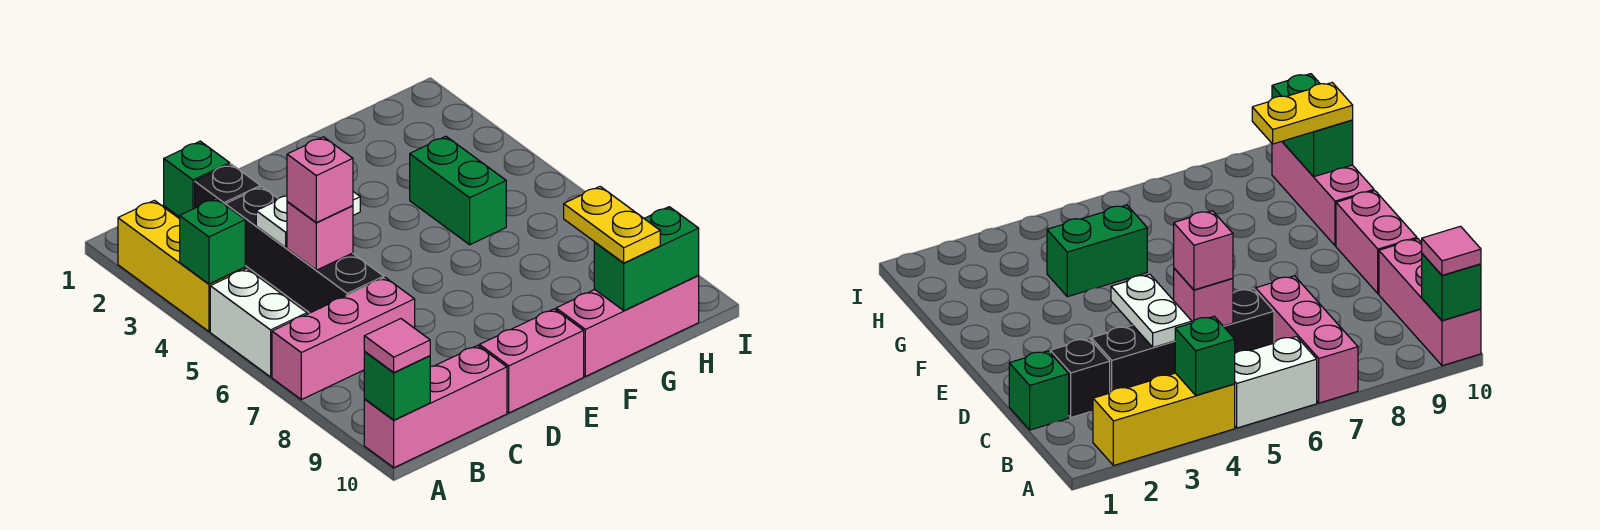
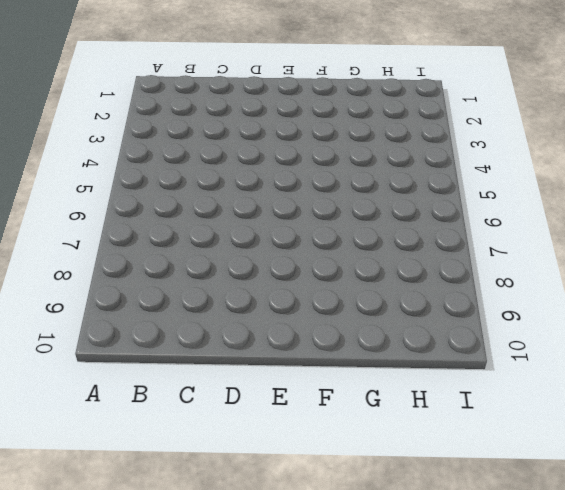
none -> yellow brick A2:A4 level 1
none -> white brick A5:A6 level 1
none -> pink brick A7:C7 level 1

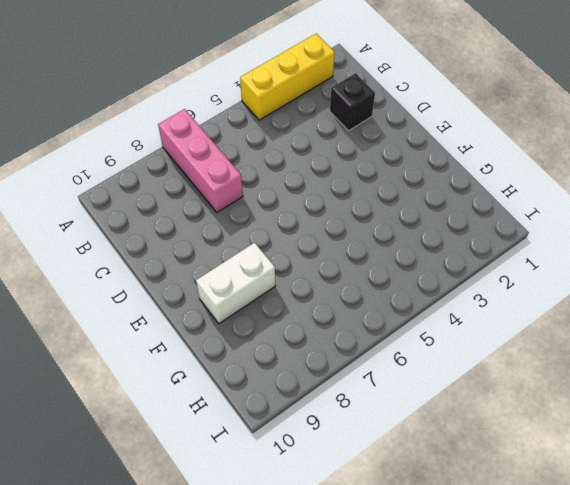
white brick F8:F9 level 1 -> white brick A5:A6 level 1
none -> pink brick A10:C10 level 1
none -> green brick C1 level 1
none -> black brick C3:C6 level 1

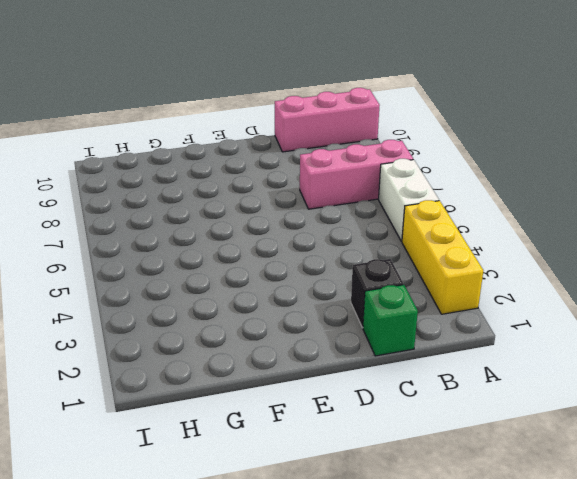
none -> black brick C3:C6 level 1
none -> pink brick D10:E10 level 1
none -> pink brick F10:H10 level 1

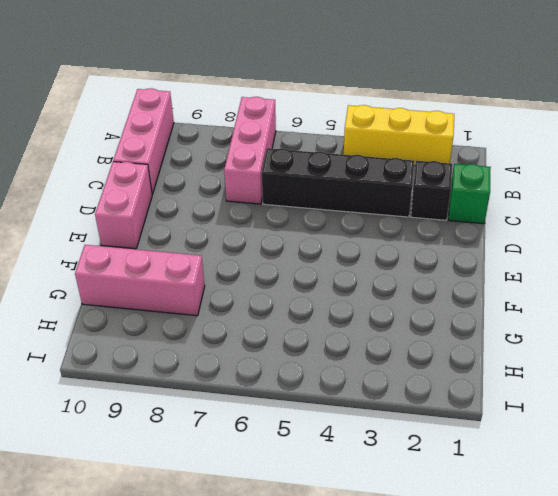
pink brick G8:G10 level 1 -> pink brick F10:H10 level 1
none -> white brick A5:A6 level 1
none -> green brick G4:G5 level 1
none -> green brick A4 level 2

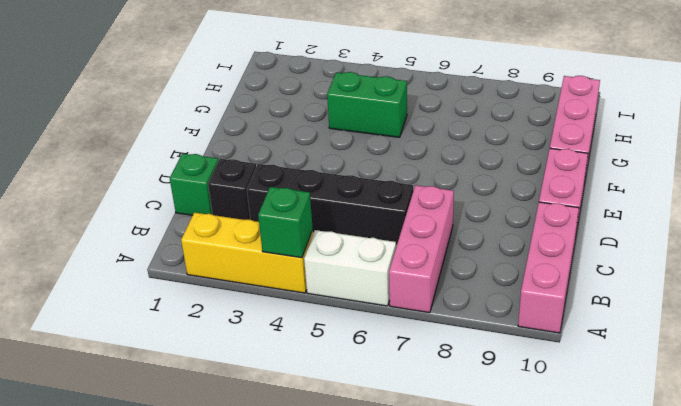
none -> green brick A10 level 2
none -> white plate C4:D4 level 2
none -> pink brick C5 level 2

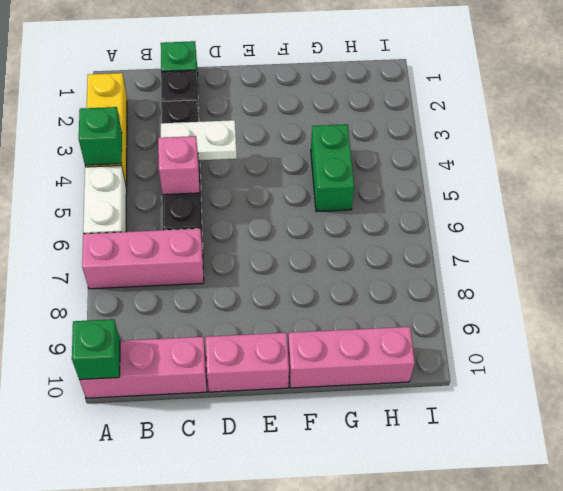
none -> green brick G10:H10 level 2
none -> pink tile A10 level 3
none -> pink brick C5 level 3

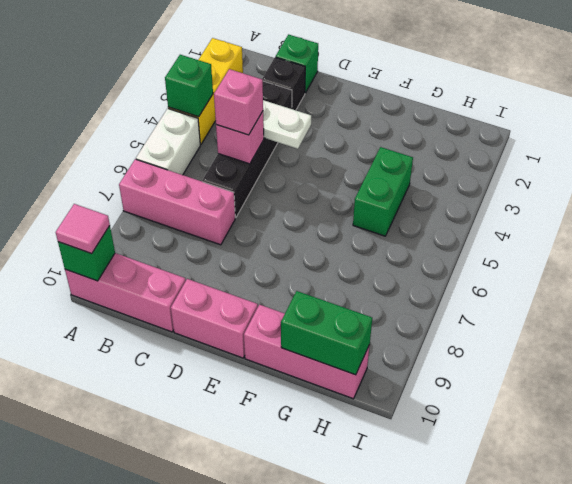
none -> yellow plate G9:G10 level 3

